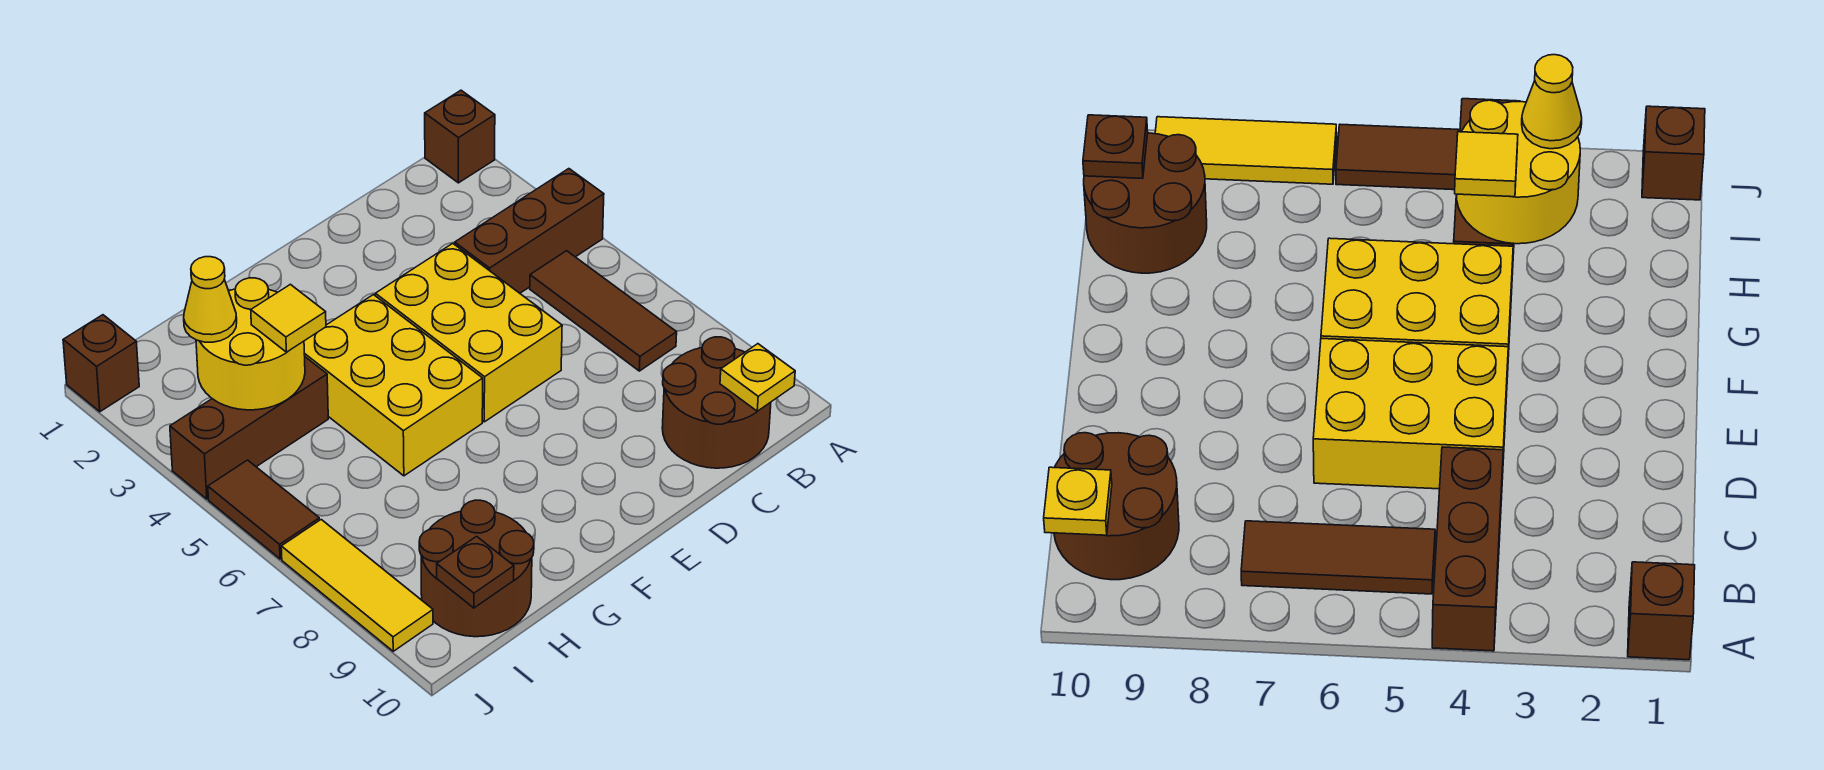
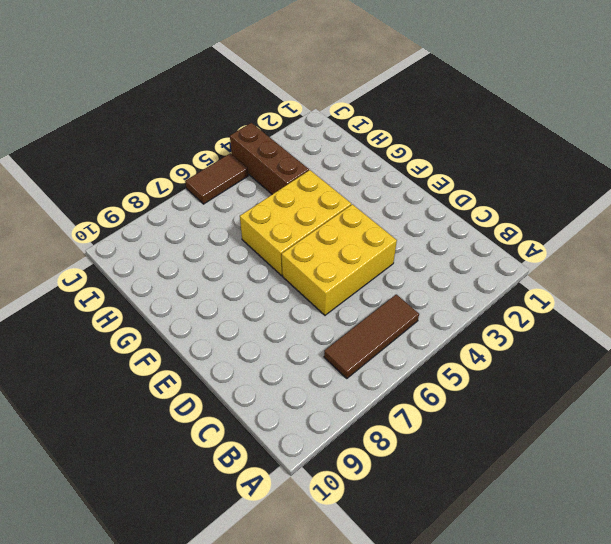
none -> brown brick A1 level 1
none -> brown brick A4:C4 level 1
none -> brown round brick B9:C10 level 1

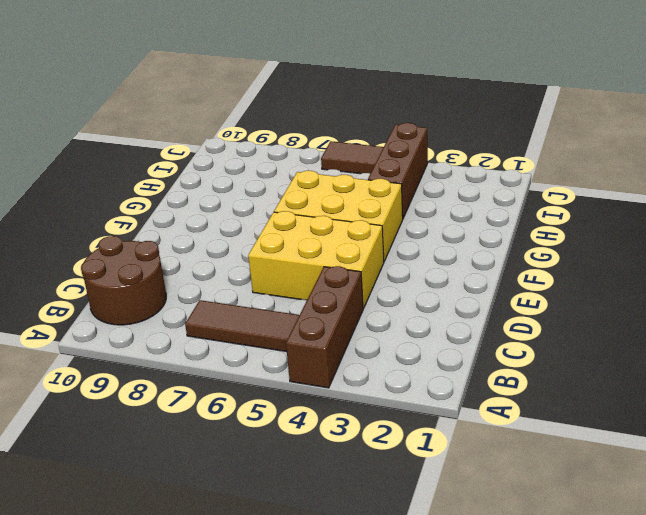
none -> brown brick A1 level 1
none -> brown round brick H9:I10 level 1
none -> brown brick J1 level 1

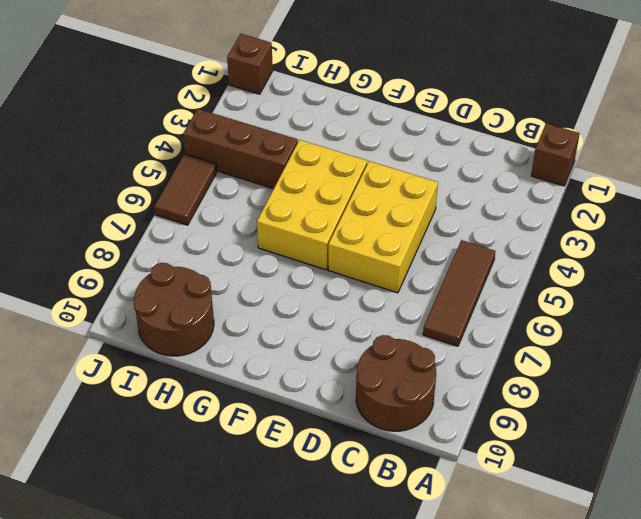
none -> brown brick A4:C4 level 1
none -> yellow tile J7:J9 level 1
none -> yellow plate B10 level 2

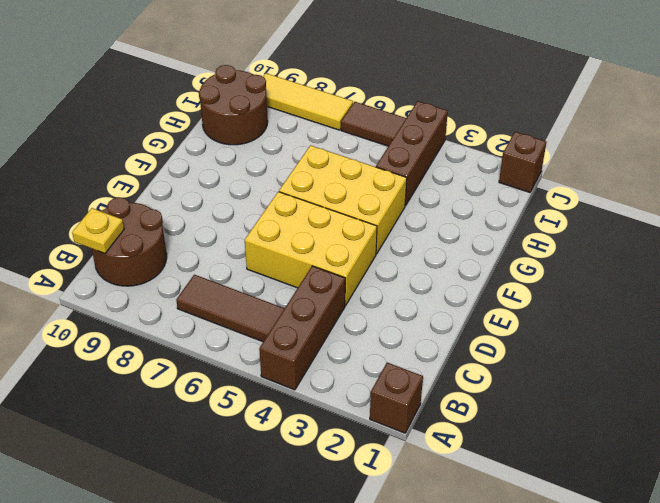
none -> yellow round brick H3:I4 level 2
none -> brown plate I10 level 2
none -> yellow tile H4 level 3

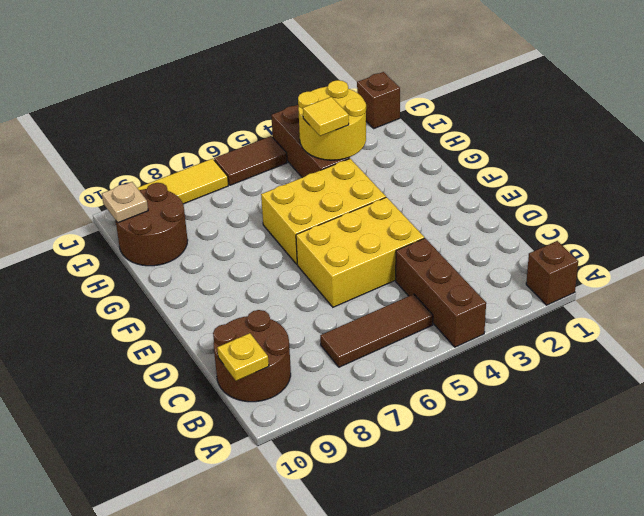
tan plate I10 level 2 -> brown plate I10 level 2
none -> yellow cone I3 level 3

